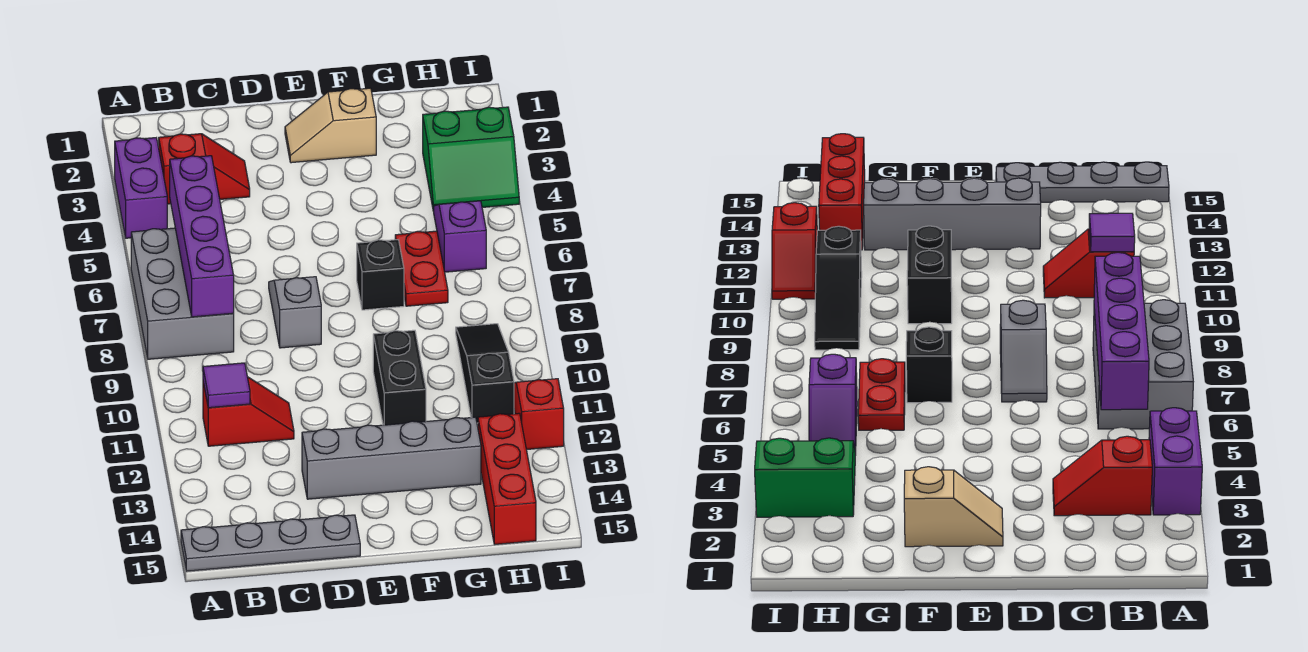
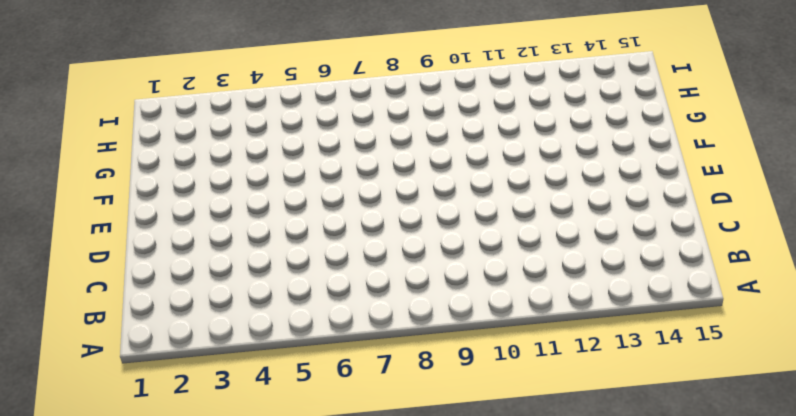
none -> purple brick A3:A4 level 1
none -> grey brick A6:B8 level 1
none -> grey plate A15:D15 level 1

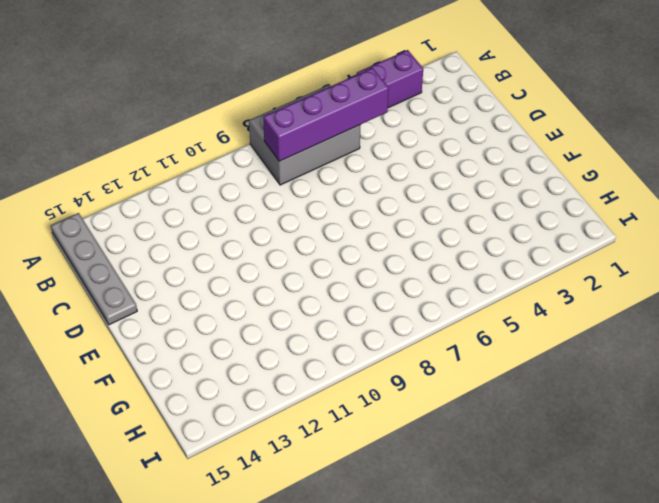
none -> red slope B3:C3 level 1 top B
none -> red slope B11:C11 level 1 top B
none -> grey slope D7:D8 level 1 top 8

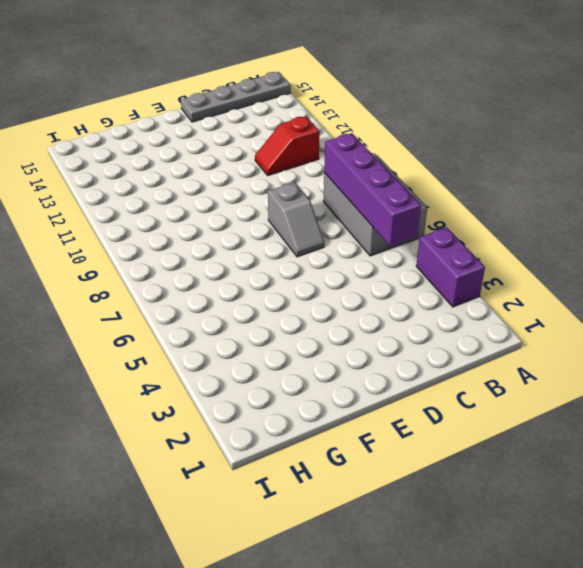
none -> red slope B3:C3 level 1 top B
none -> grey brick D13:G13 level 1
none -> tan slope E2:F2 level 1 top F

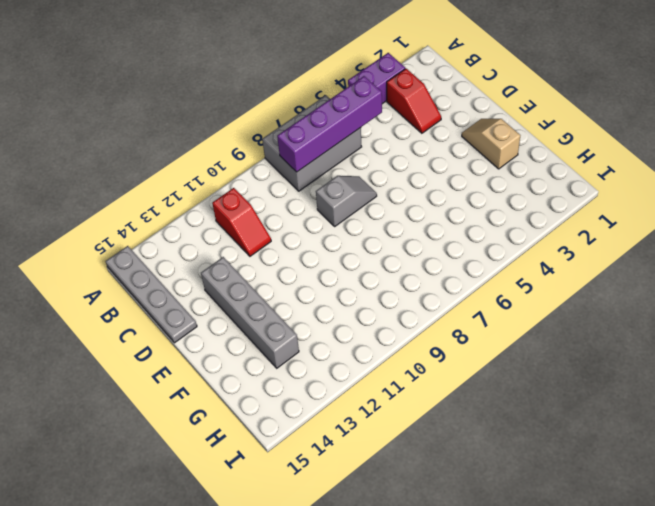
none -> black brick F7 level 1
none -> black brick F10:F11 level 1
none -> red plate G6:G7 level 1

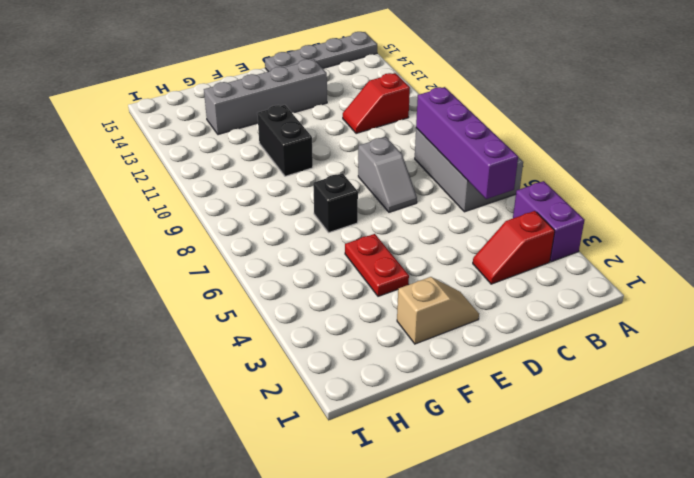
red plate F4:F5 level 1 -> red plate G6:G7 level 1
none -> green slope H3:I4 level 1 top 3
none -> purple slope H5:H6 level 1 top 6
none -> black slope H9:H11 level 1 top 11

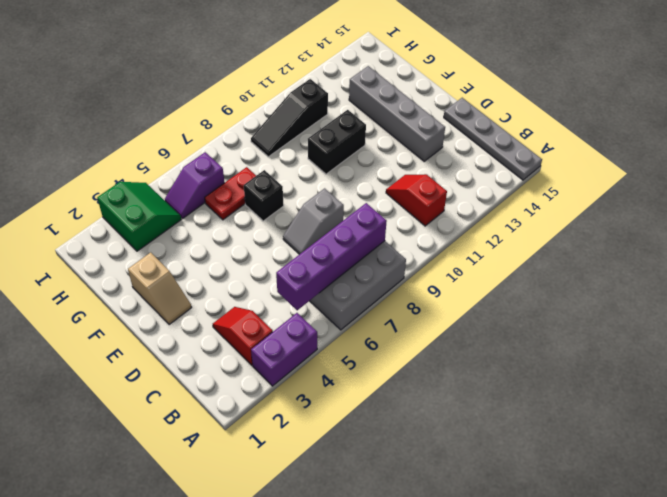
none -> red brick H13:H15 level 1
none -> red slope I11:I12 level 1 top 12
none -> purple tile B11 level 2

